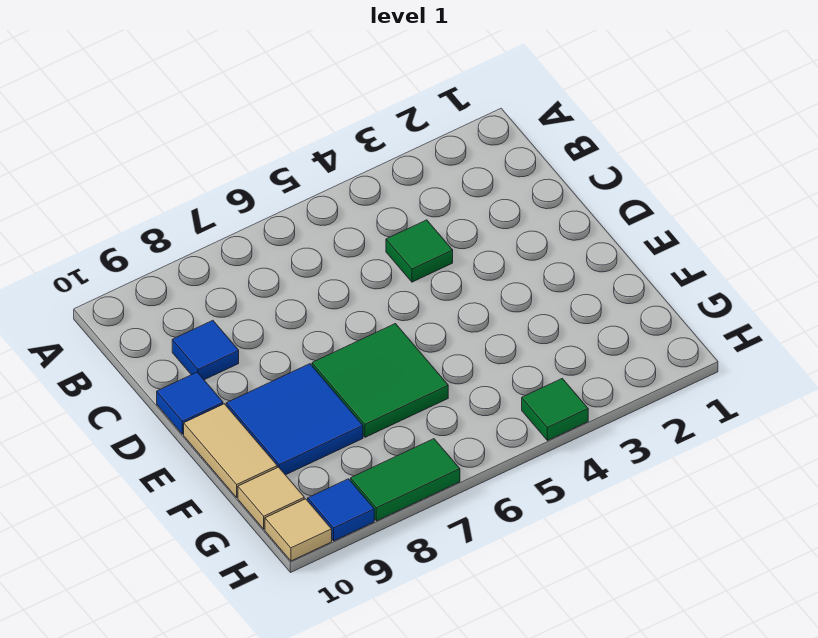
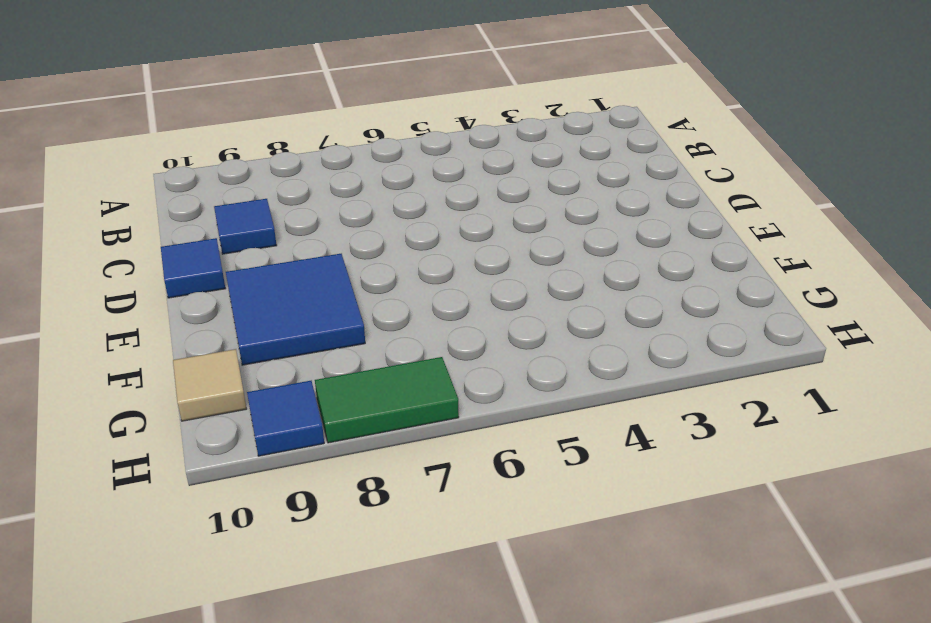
none -> green tile C4 level 1
none -> green tile E6:F7 level 1

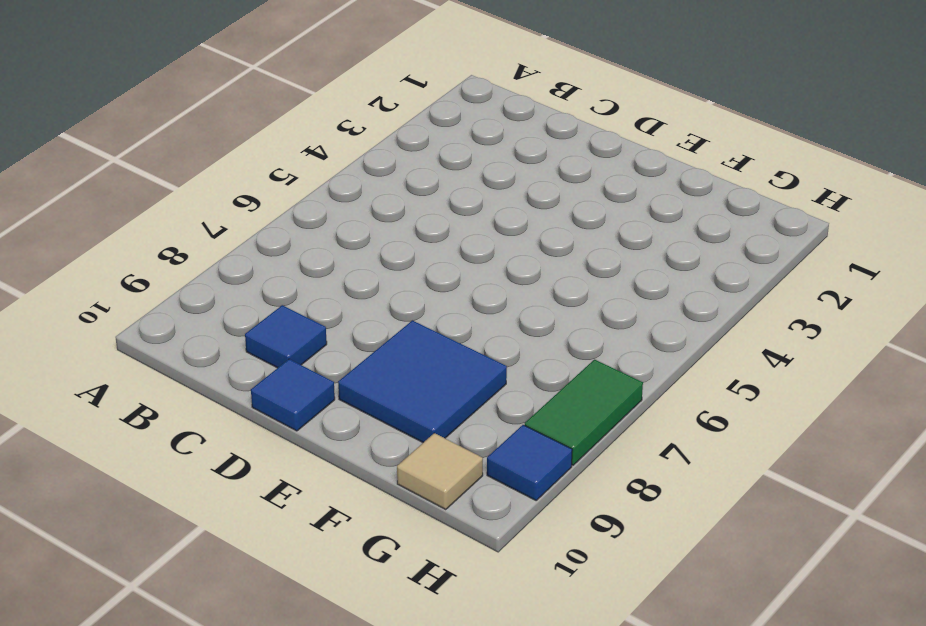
none -> green tile C4 level 1
none -> green tile E6:F7 level 1

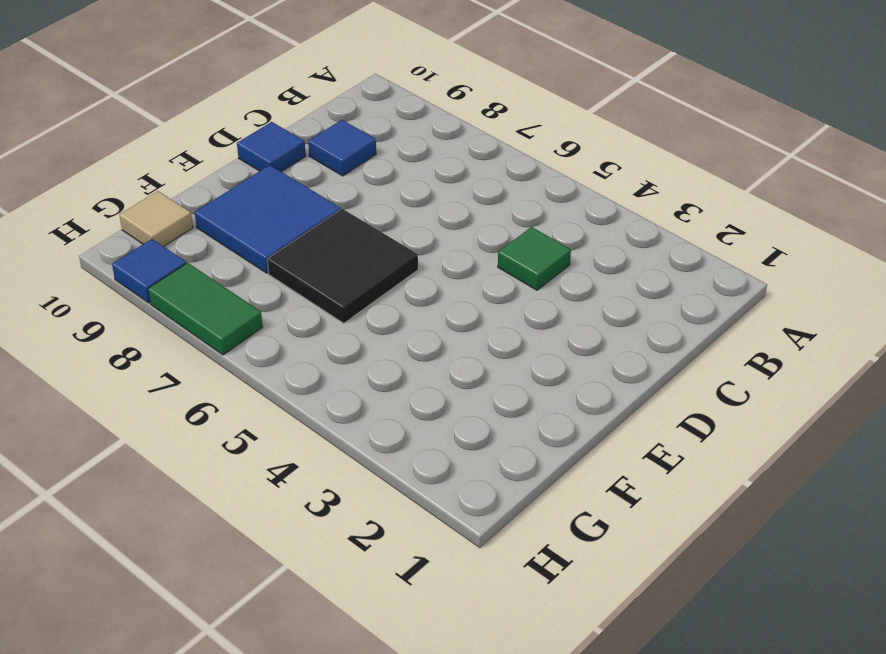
black tile E6:F7 level 1 -> green tile E6:F7 level 1
none -> tan tile E10:F10 level 1
none -> green tile H4 level 1

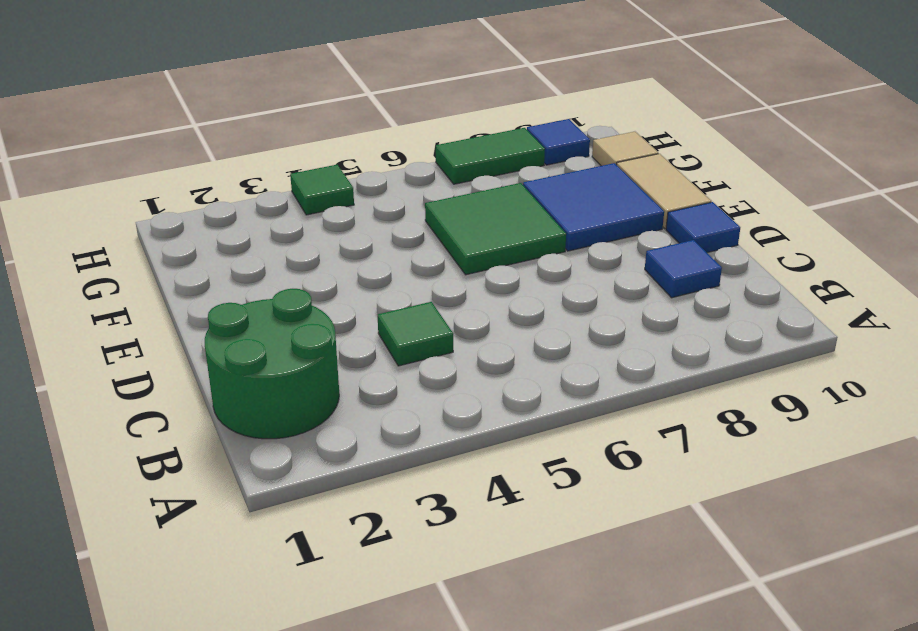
green round brick B1:C2 level 1 -> none
none -> tan tile H10 level 1

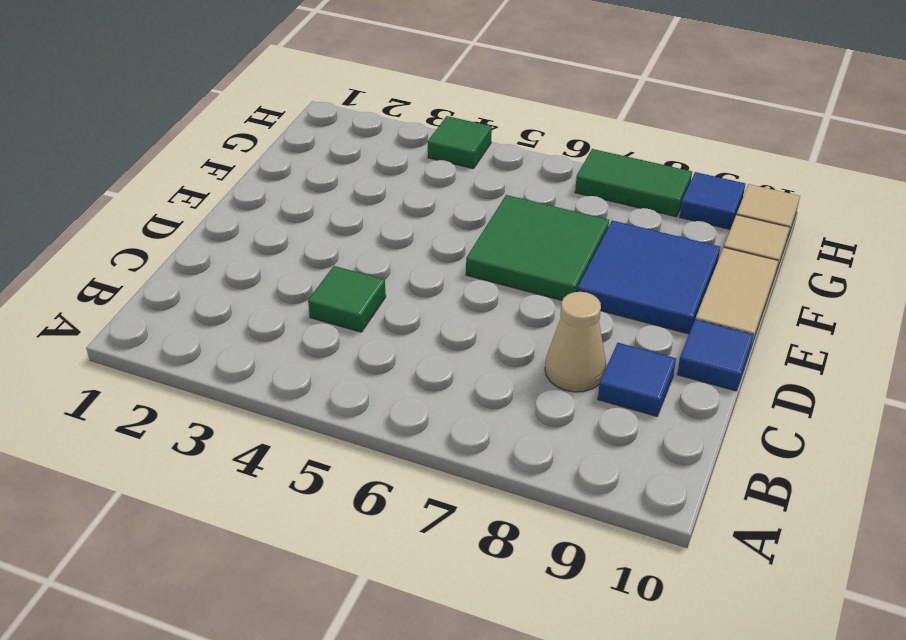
tan cone C8 level 1 -> none

